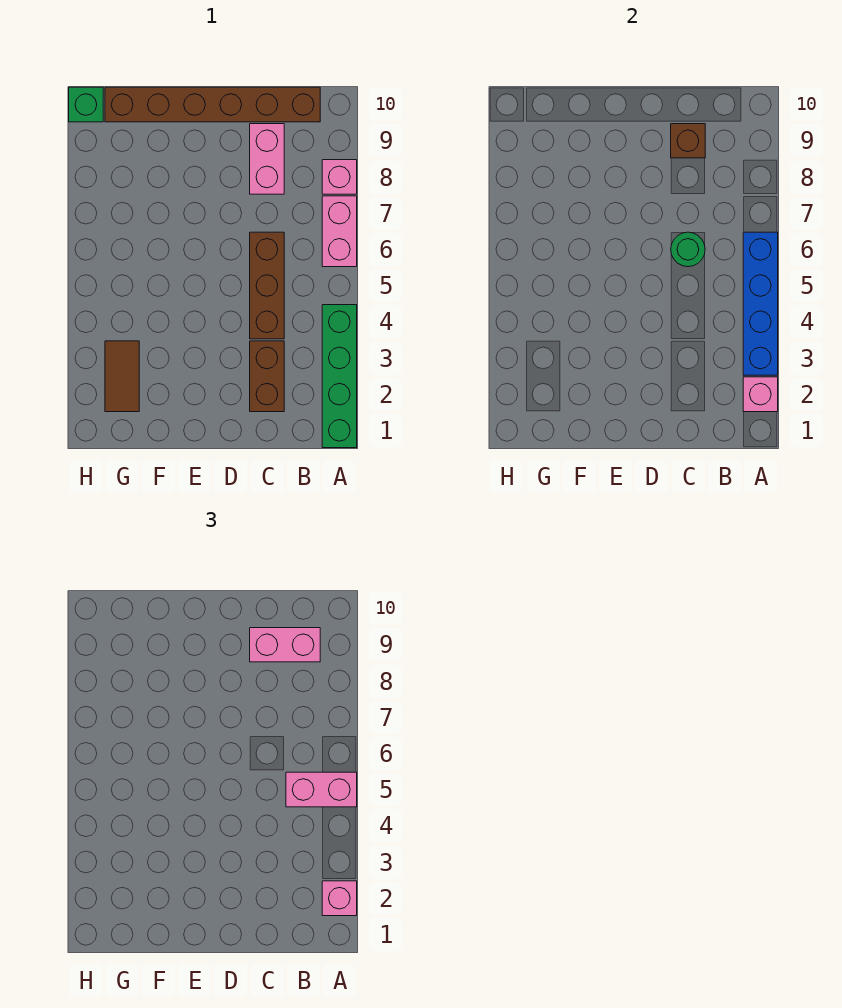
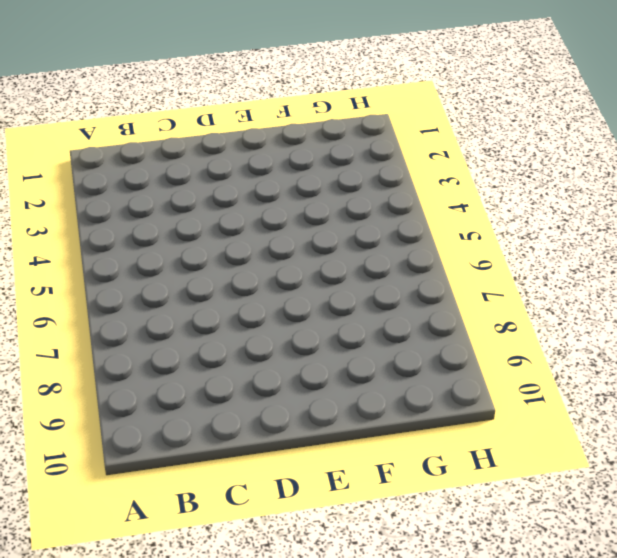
none -> green brick A1:A4 level 1
none -> pink brick A6:A7 level 1
none -> pink brick A8 level 1

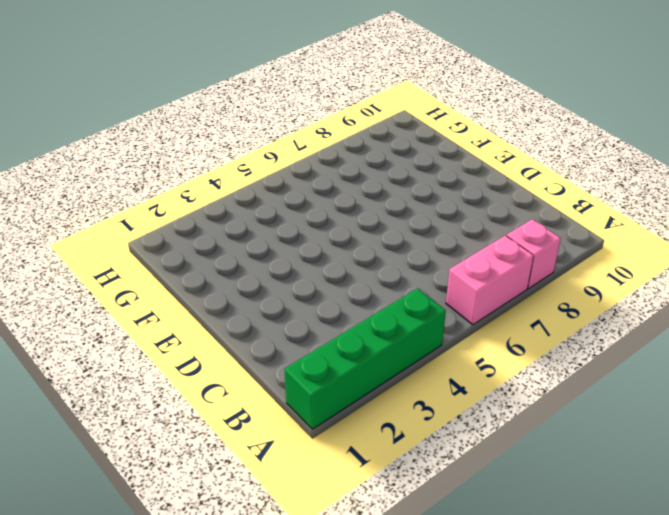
none -> brown brick B10:G10 level 1
none -> brown brick C2:C3 level 1
none -> brown brick C4:C6 level 1

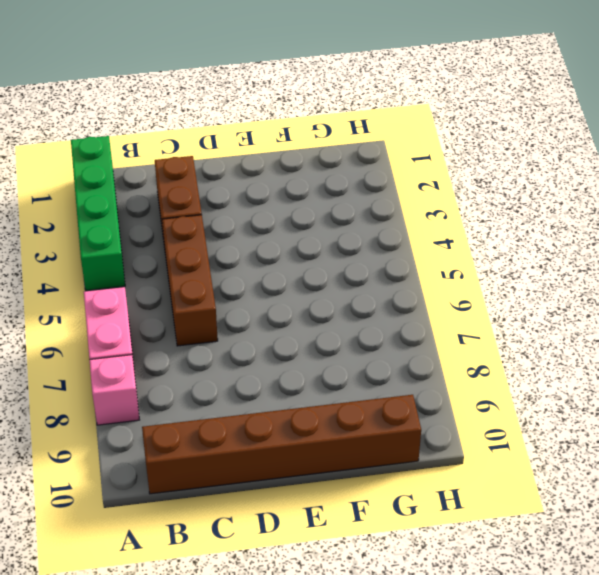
none -> pink brick C8:C9 level 1
none -> brown tile G2:G3 level 1
none -> green brick H10 level 1

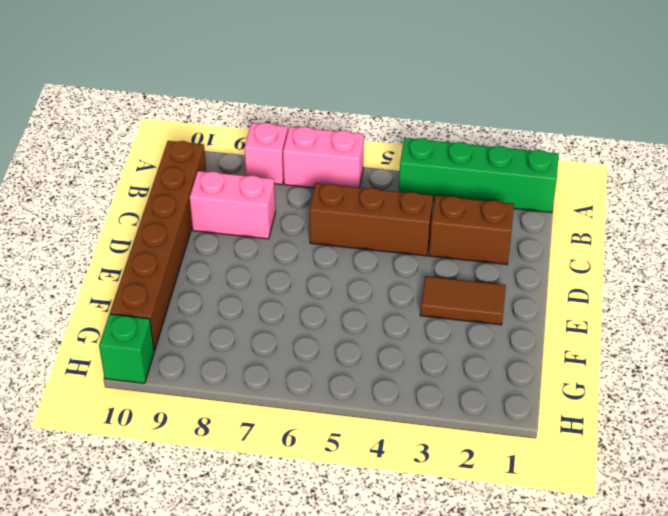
brown tile E2:E3 level 1 -> brown tile G2:G3 level 1
none -> pink brick A2 level 2
none -> blue brick A3:A6 level 2
none -> green round brick C6 level 2

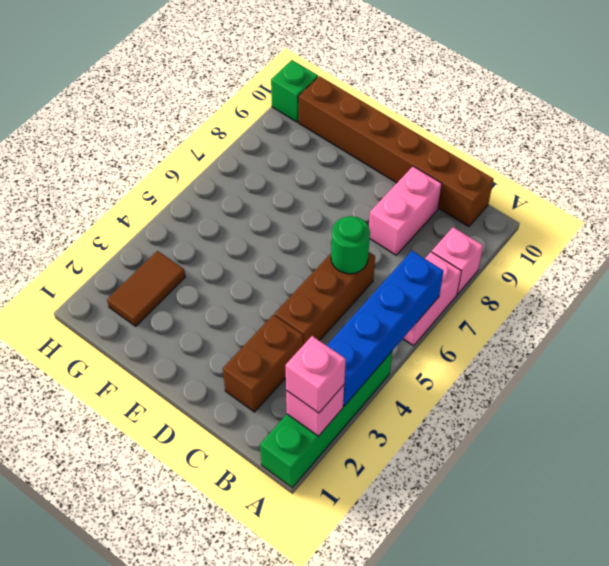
none -> brown brick C9 level 2
none -> pink brick A5:B5 level 3
none -> pink brick B9:C9 level 3

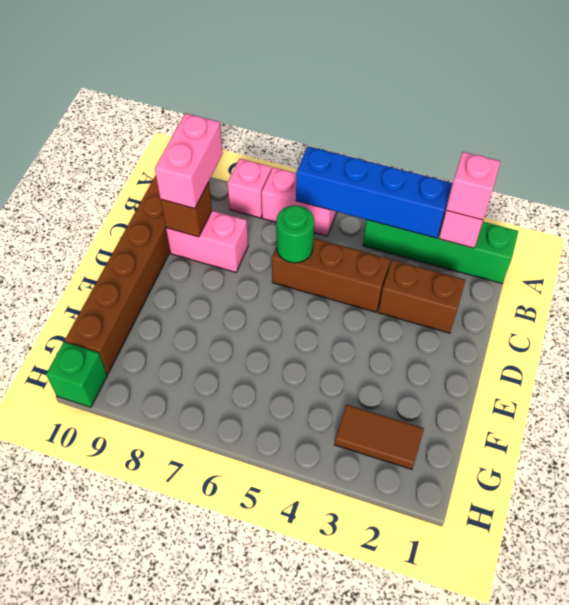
none -> pink brick A5:B5 level 3

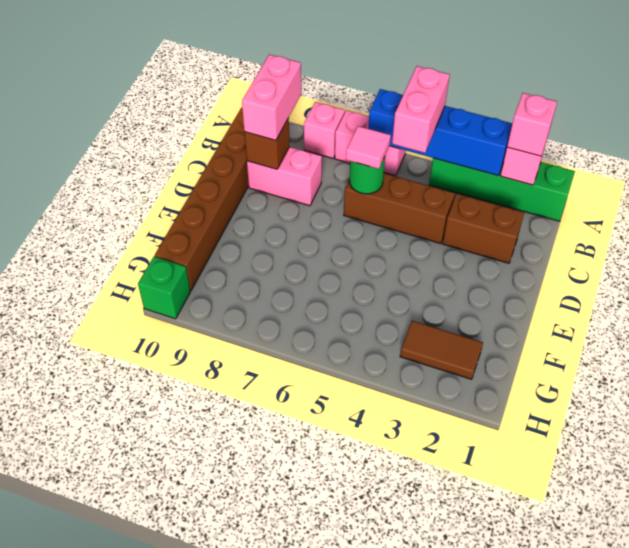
pink tile C6 level 3 -> none

